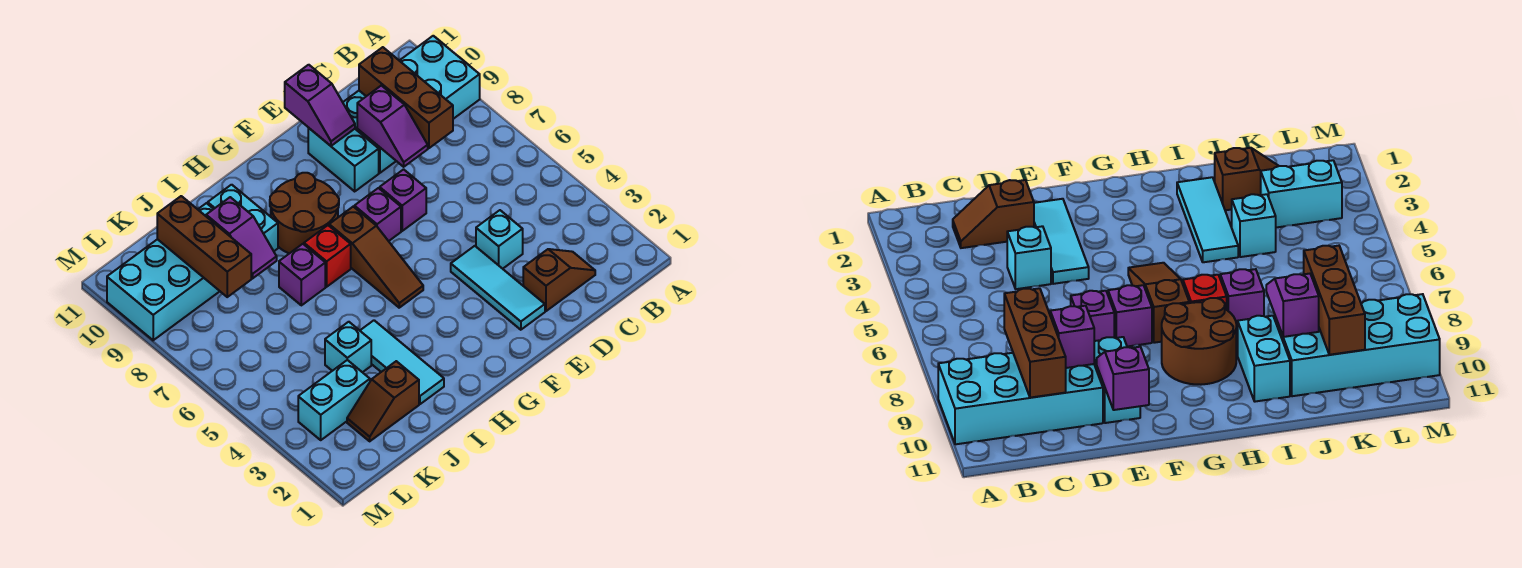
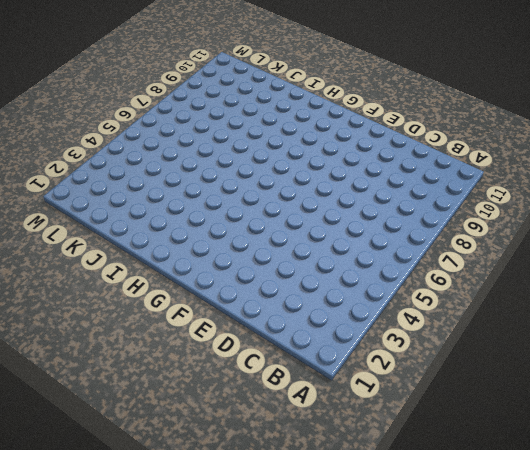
none -> cyan brick A9:D10 level 1
none -> brown slope C2:D2 level 1 top D
none -> cyan brick D4 level 1

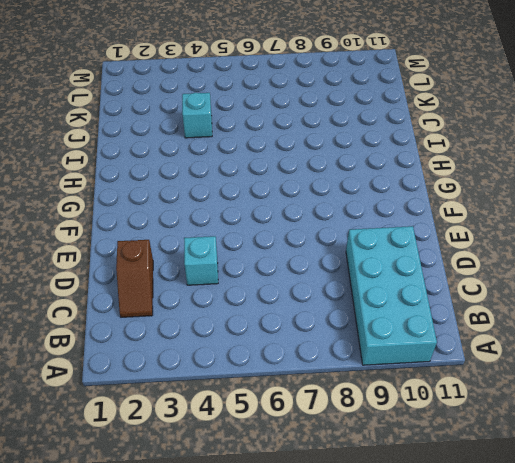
none -> cyan tile E2:E4 level 1
none -> purple brick E7 level 1
none -> cyan brick E9:E10 level 1

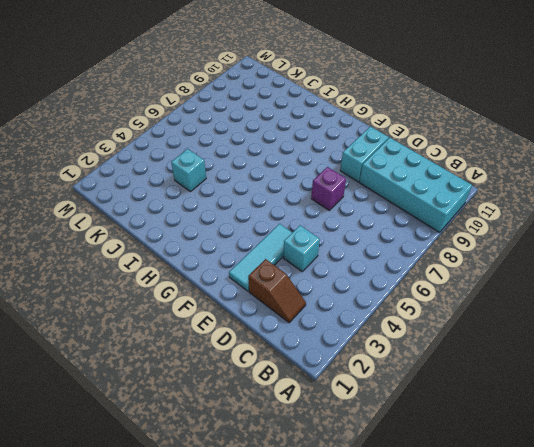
none -> purple brick F7 level 1
none -> brown slope G5:G7 level 1 top 7
none -> brown round brick G8:H9 level 1

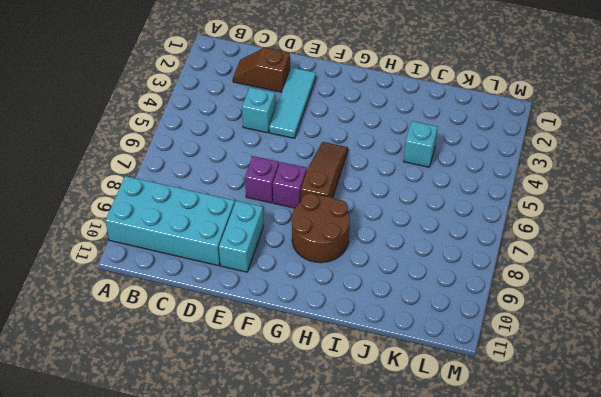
none -> red brick H7 level 1
none -> cyan tile I2:I4 level 1
none -> purple brick I7 level 1

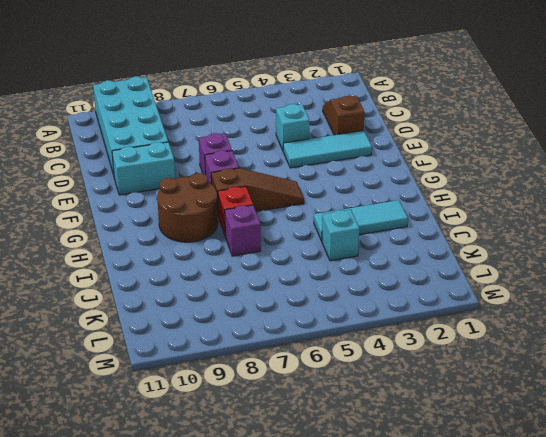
none -> cyan brick I9:I10 level 1
none -> brown slope J2:K2 level 1 top J
none -> cyan brick J9:M10 level 1

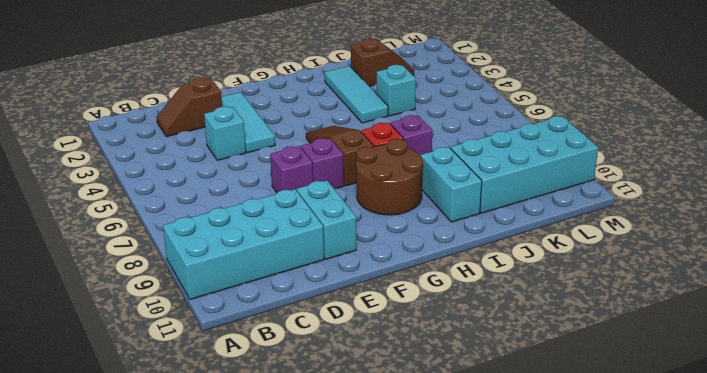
none -> cyan brick K3:L3 level 1
none -> brown brick C8:C10 level 2
none -> purple slope D8:D9 level 2 top 9

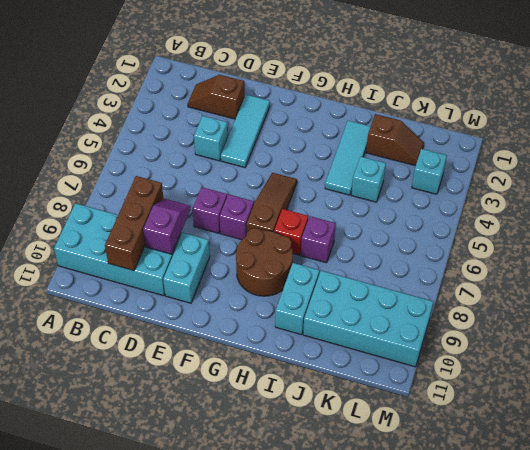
cyan brick L3 level 1 -> cyan brick K3:L3 level 1
none -> purple slope E10:E11 level 2 top 11
none -> purple slope J8:J9 level 2 top 9
none -> brown brick K8:K10 level 2

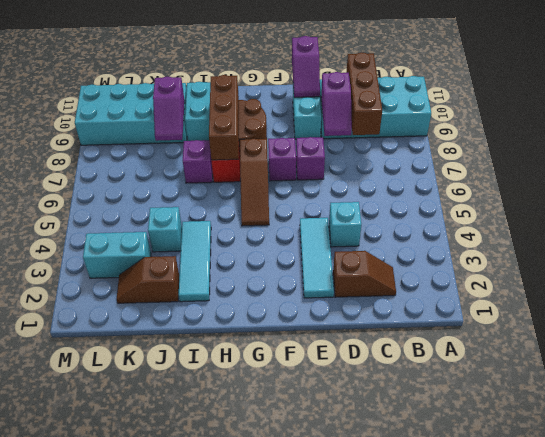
brown brick H7:H9 level 2 -> brown brick K8:K10 level 2

